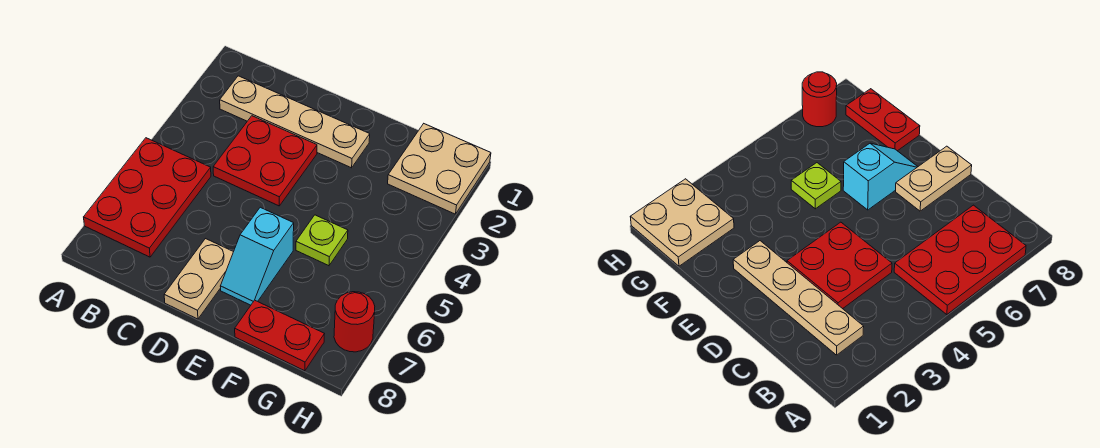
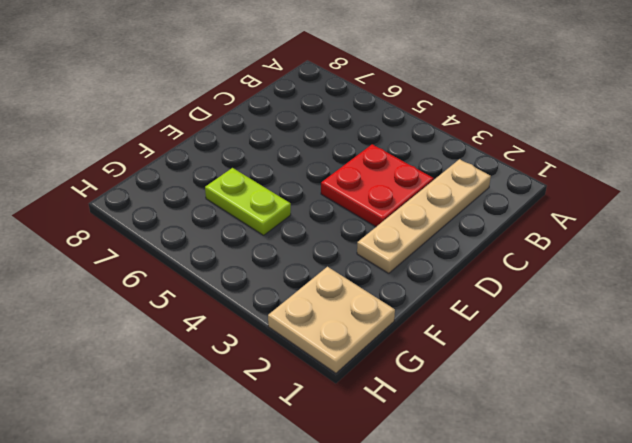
lime plate F5:F6 level 1 -> lime plate F5 level 1
none -> red plate A5:B7 level 1
none -> tan plate D7:D8 level 1

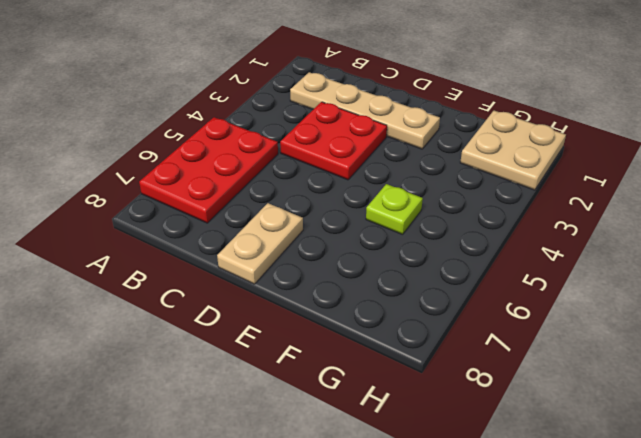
none -> cyan slope E6:E7 level 1 top 6
none -> red plate F8:G8 level 1

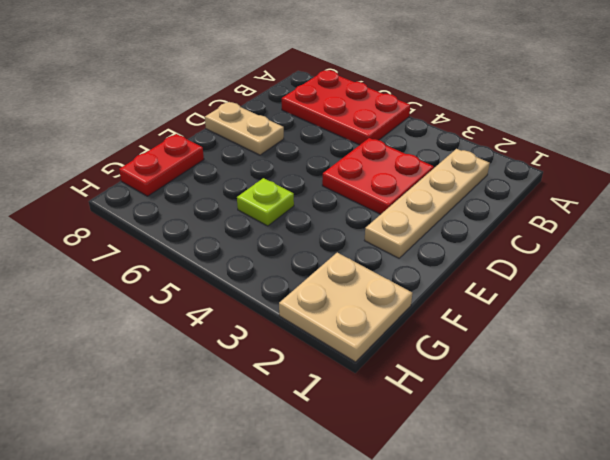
none -> cyan slope E6:E7 level 1 top 6
none -> red round brick H7 level 1

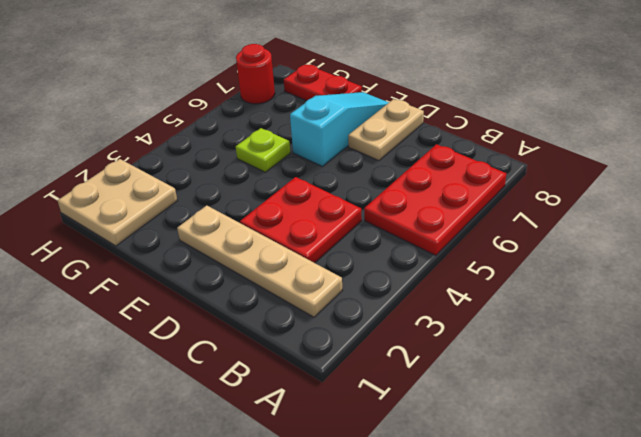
cyan slope E6:E8 level 1 top 6 -> cyan slope E6:E7 level 1 top 6

